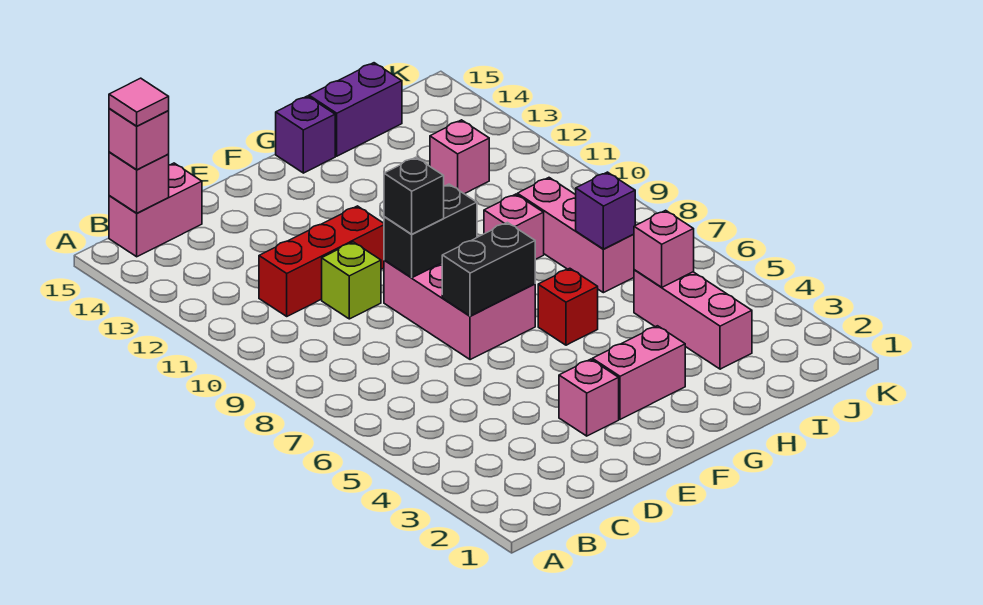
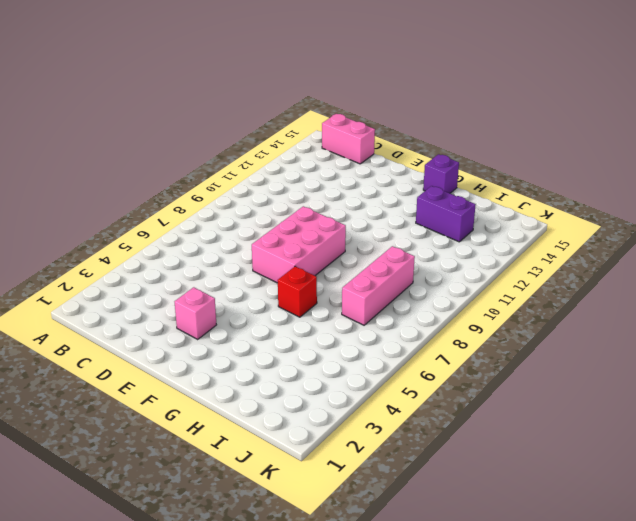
purple brick H13:I13 level 1 -> purple brick H15:I15 level 1
none -> red brick C11:E11 level 1
none -> lime brick D10 level 1
none -> pink brick F3:G3 level 1

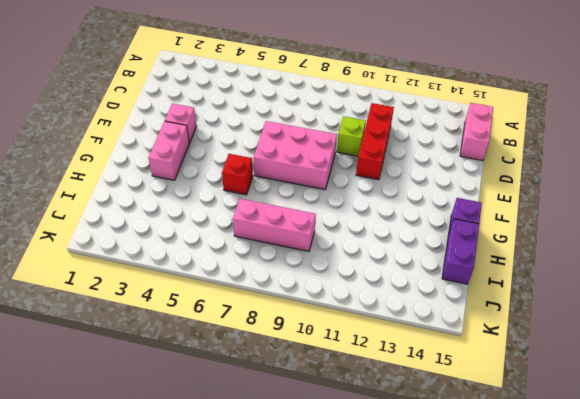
none -> pink brick H9 level 1
none -> pink brick I3:I5 level 1
none -> pink brick I12 level 1

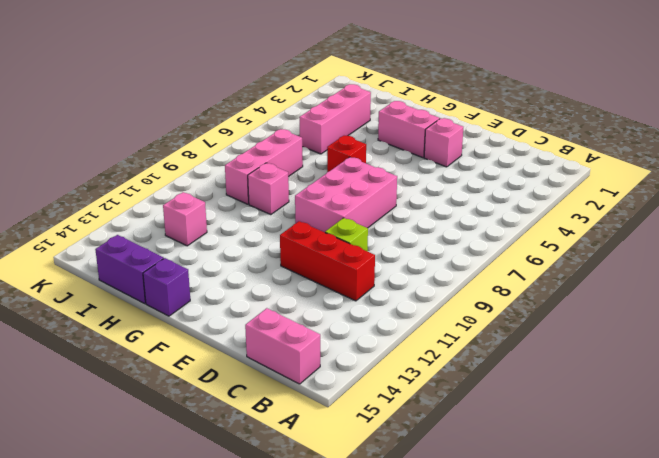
none -> pink brick B15 level 2
none -> black brick E7:F7 level 2
none -> black brick E9:F9 level 2

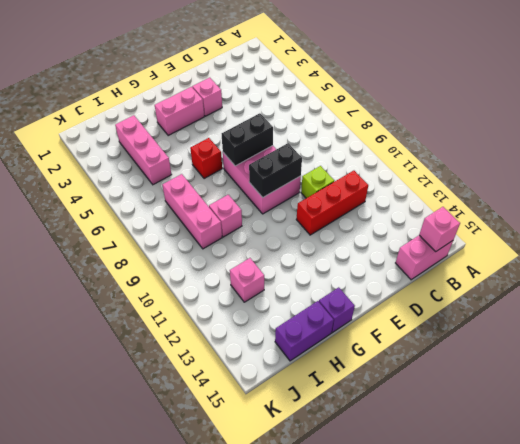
none -> pink brick I5 level 2
none -> purple brick I7 level 2
none -> pink brick B15 level 3

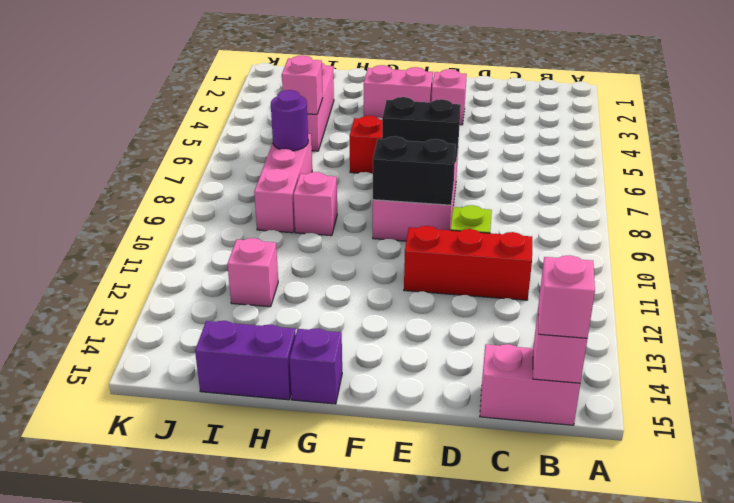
purple round brick I7 level 2 -> purple brick I7 level 2
none -> black brick E9 level 3
none -> pink tile B15 level 4

